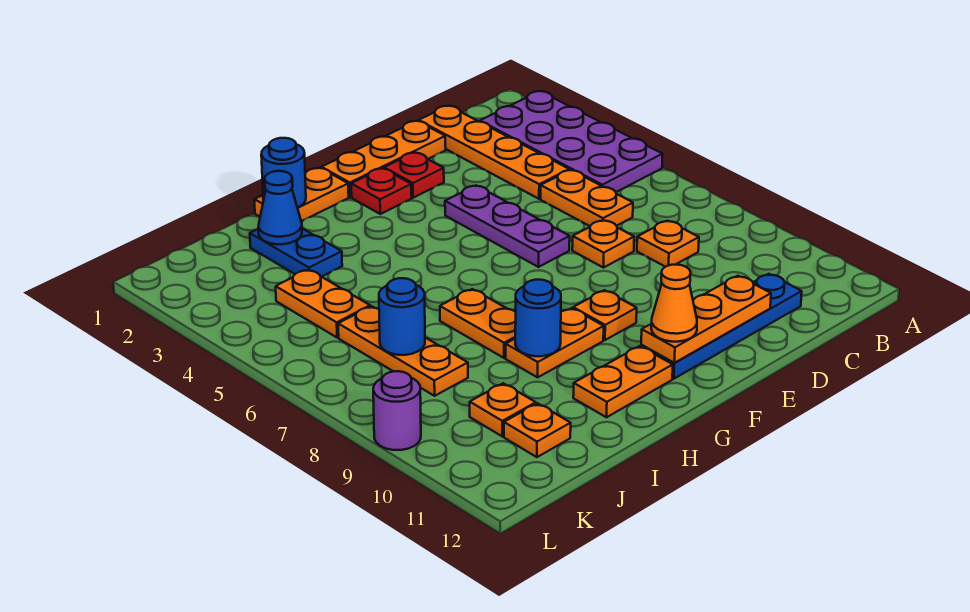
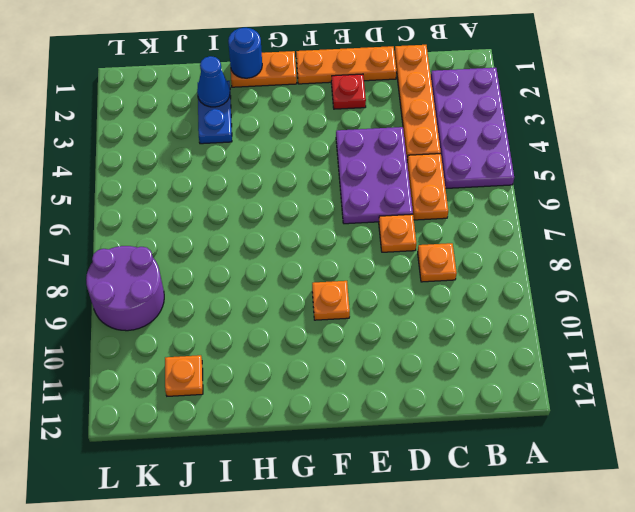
purple plate D4:E6 level 1 -> purple plate E4:E6 level 1
purple round brick K8:L9 level 1 -> purple round brick L9 level 1
none -> blue plate C11:F11 level 1
none -> red plate F2 level 1
none -> orange plate G9:H9 level 1

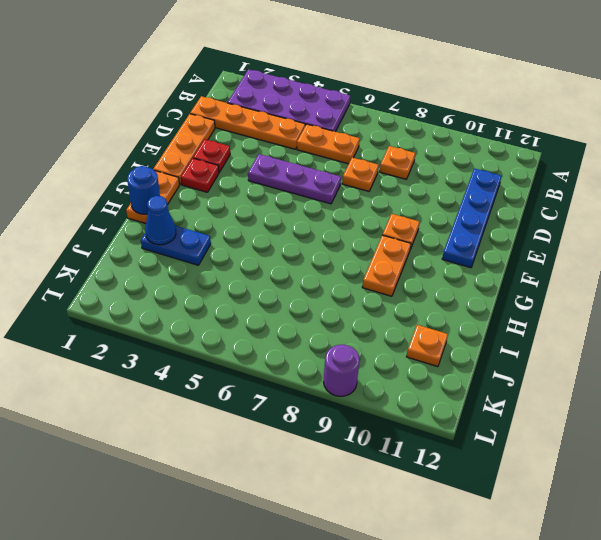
none -> orange plate G11:H11 level 1
none -> orange plate H7:H8 level 1
none -> orange plate J4:J5 level 1

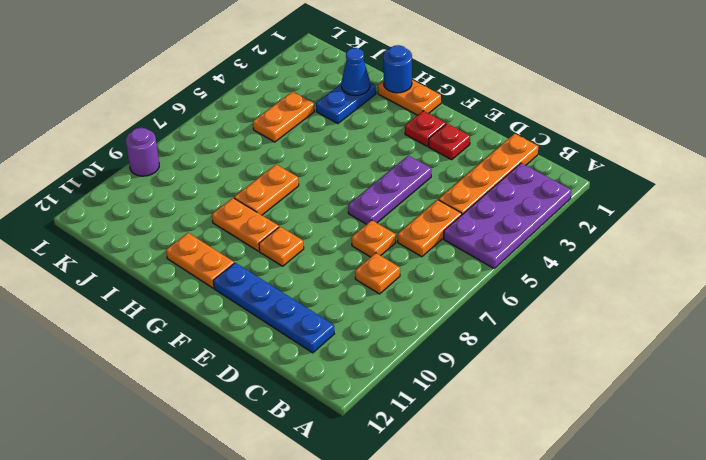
none -> orange plate D1:F1 level 1
none -> orange plate J6:J8 level 1
none -> orange plate J10 level 1

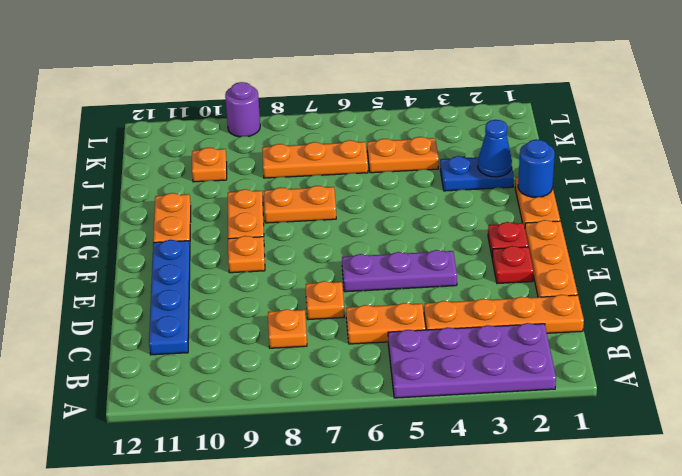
none -> orange plate J11 level 1
none -> orange plate D11:F11 level 2
none -> blue round brick H9 level 2

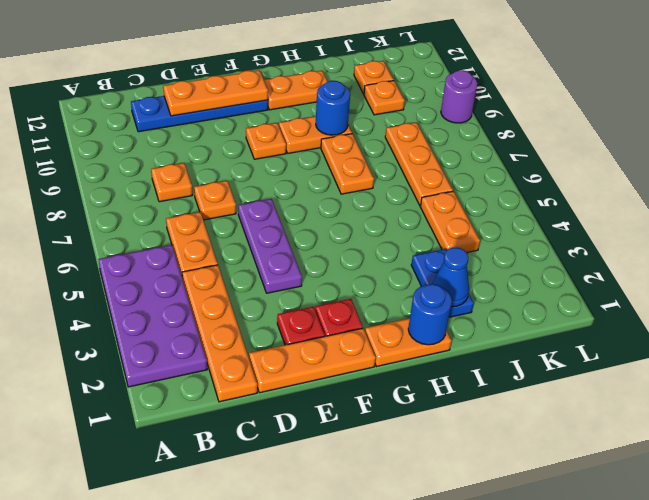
none -> blue round brick J7 level 2
none -> orange cone F11 level 3

